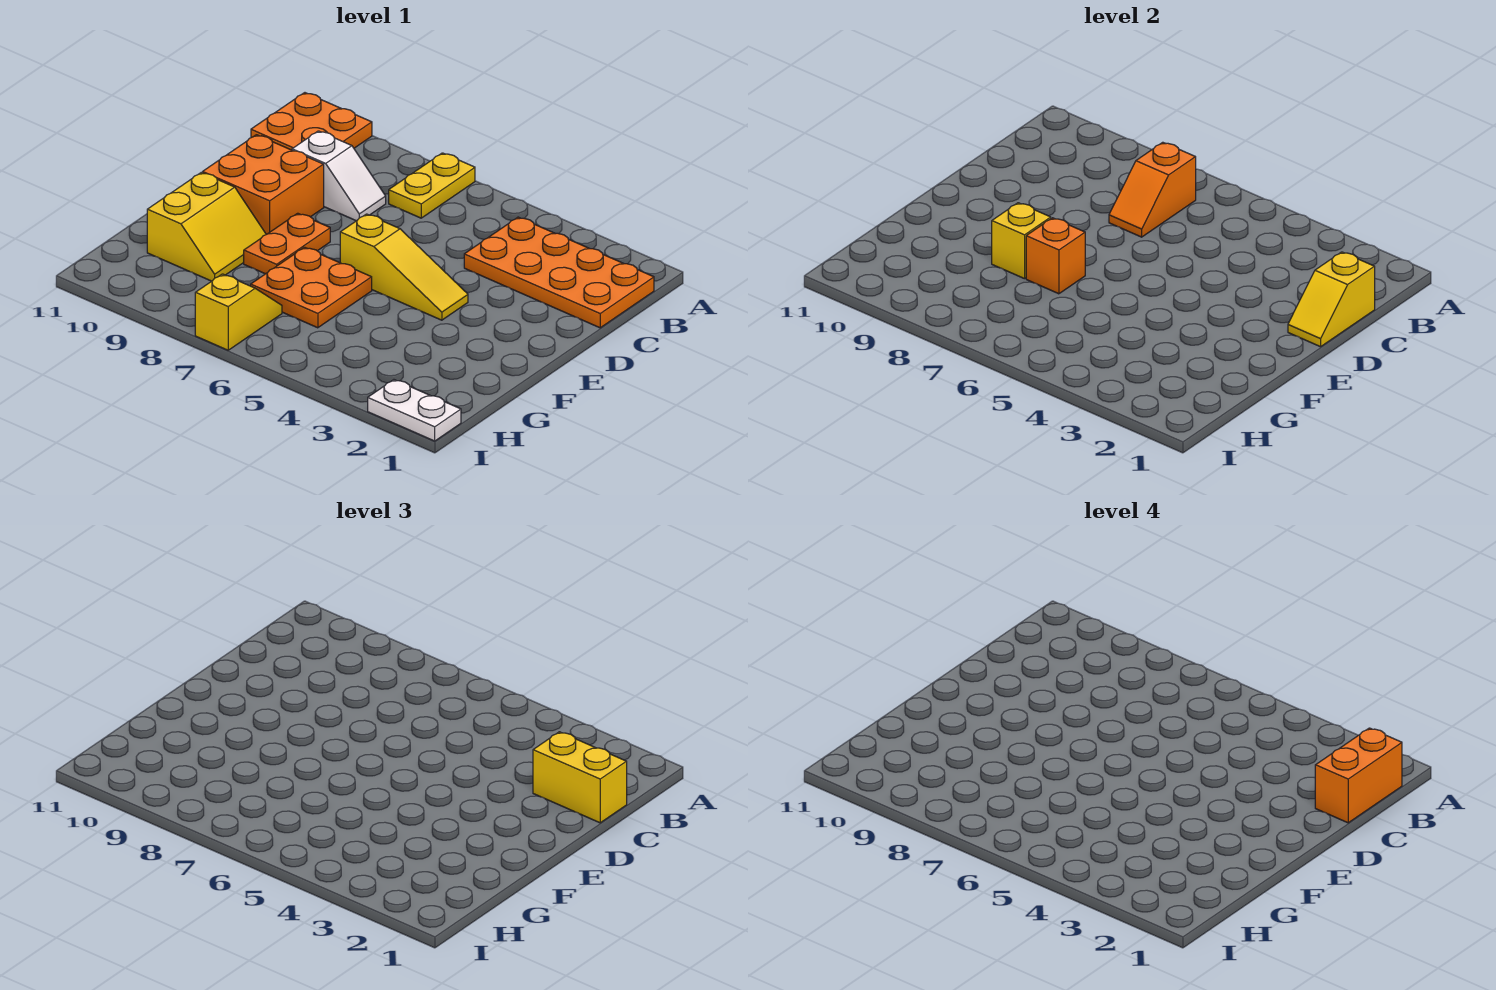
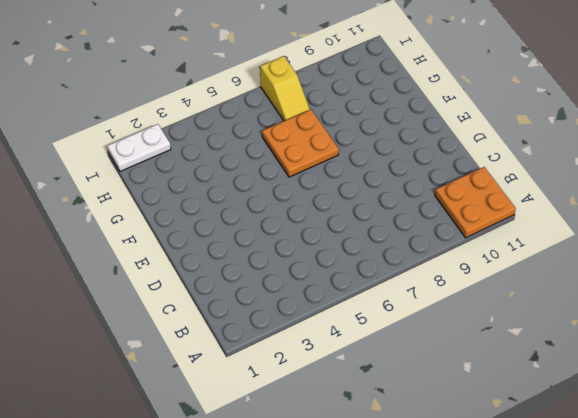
none -> yellow plate A7:B7 level 1
none -> orange plate B1:C4 level 1
none -> white slope C8:C9 level 1 top 9

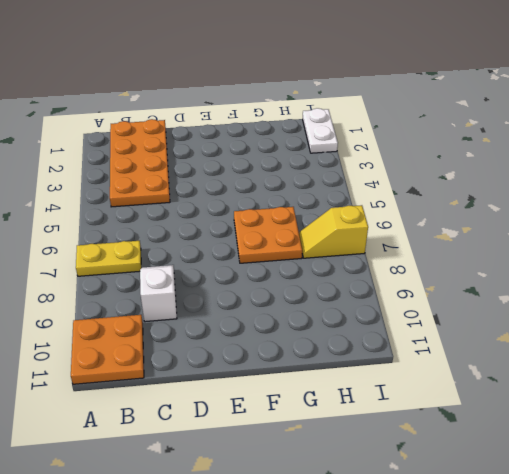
none -> orange brick D9:E10 level 1
none -> yellow slope E4:E6 level 1 top 6
none -> orange plate E8:F8 level 1

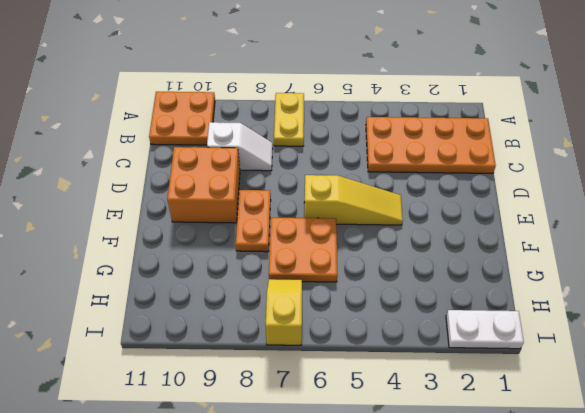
none -> yellow slope F9:G10 level 1 top 10
none -> orange slope B7:C7 level 2 top B
none -> yellow slope C1:D1 level 2 top C

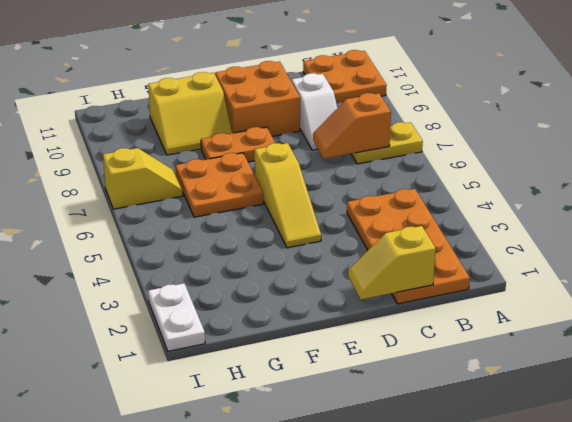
none -> orange brick F7 level 2
none -> yellow brick F8 level 2
none -> yellow brick C1:C2 level 3

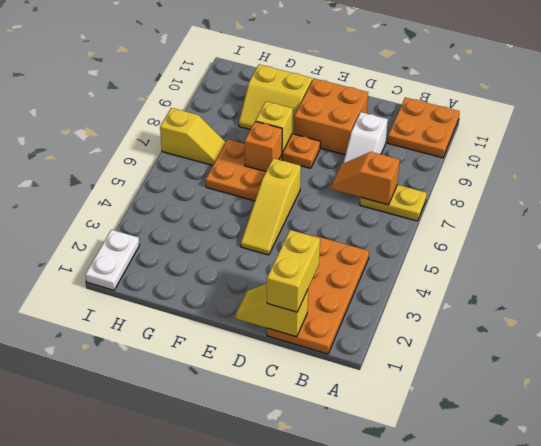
none -> orange brick B1:C1 level 4

